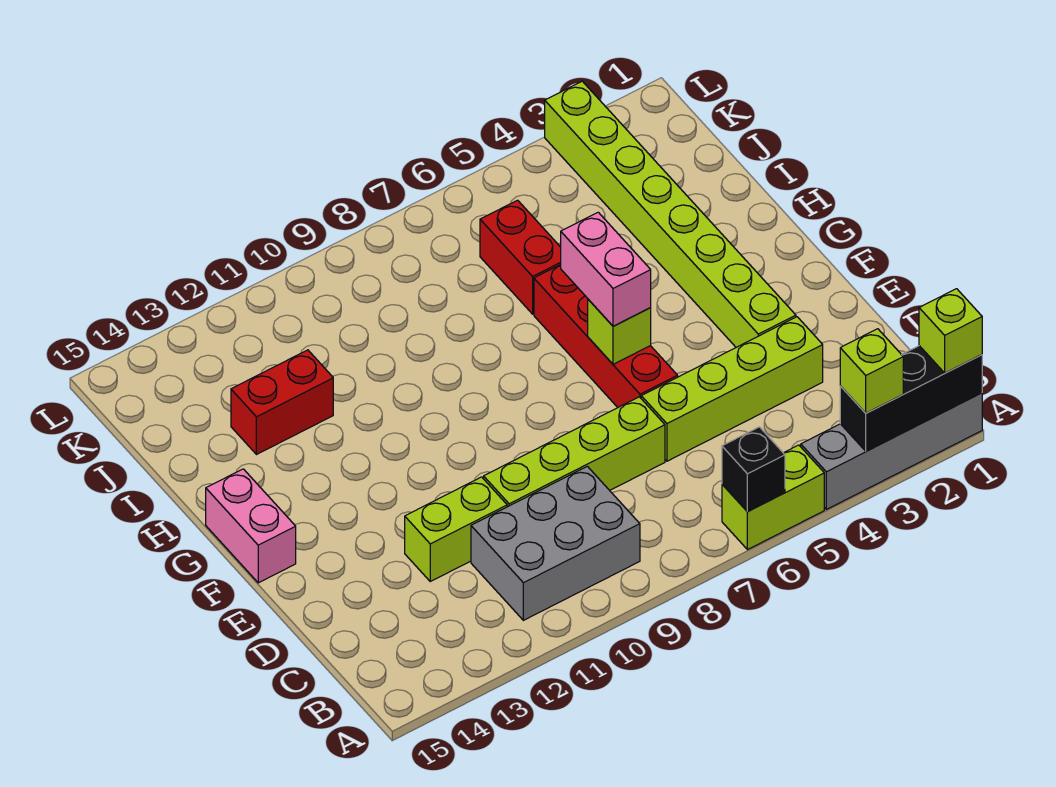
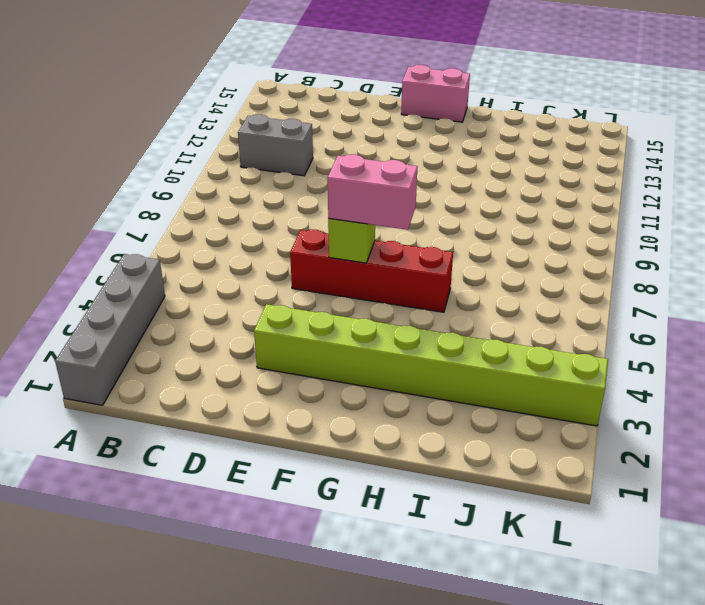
grey brick B11:C11 level 1 -> grey brick B9:C11 level 1
none -> lime brick A5:A6 level 1
none -> lime brick D3:D6 level 1
none -> lime brick D7:D10 level 1

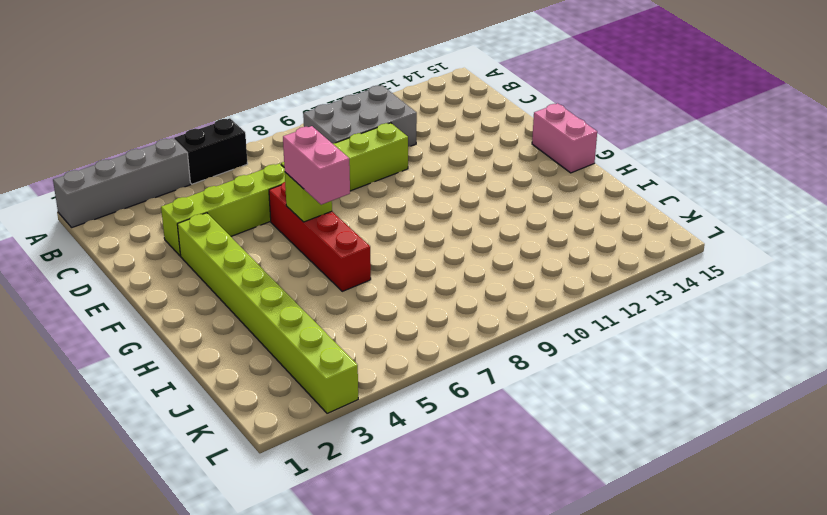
black brick A5:A6 level 1 -> lime brick A5:A6 level 1
none -> lime brick D11:D12 level 1
none -> red brick I6:J6 level 1
none -> red brick I12:I13 level 1

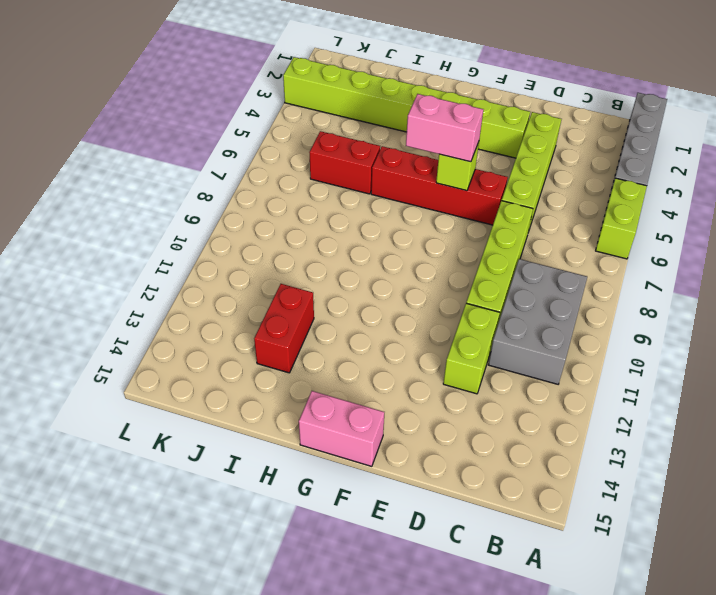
none -> black brick A1:A3 level 2
none -> black brick A6 level 2
none -> lime brick A1 level 3

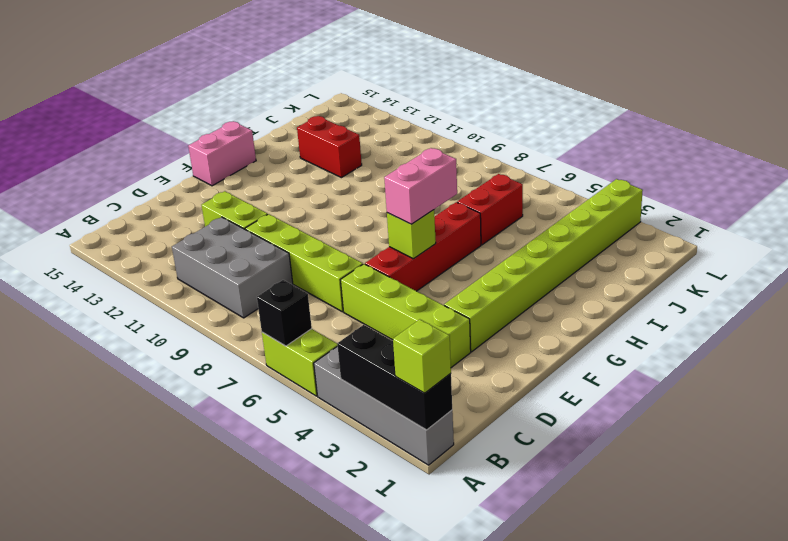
none -> lime brick A3 level 3

